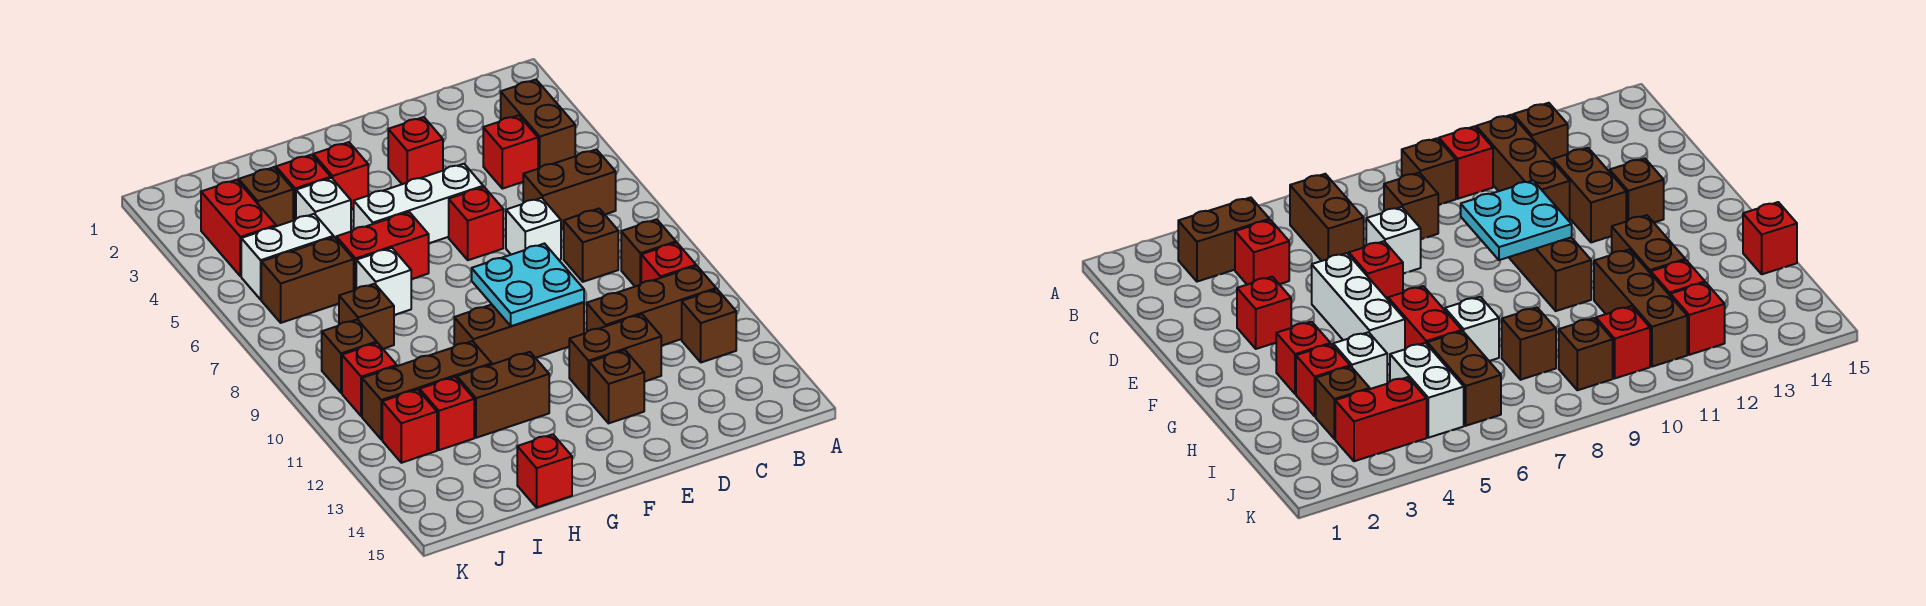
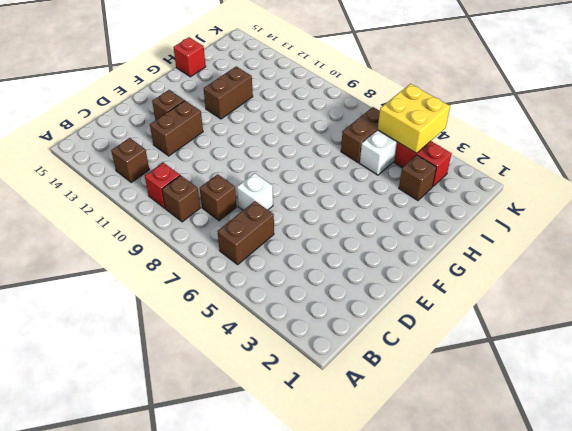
yellow brick J4:K5 level 2 -> none
none -> brown brick B3:B4 level 1
none -> brown brick B11:D11 level 1
none -> red brick C4 level 1
none -> red brick E3 level 1

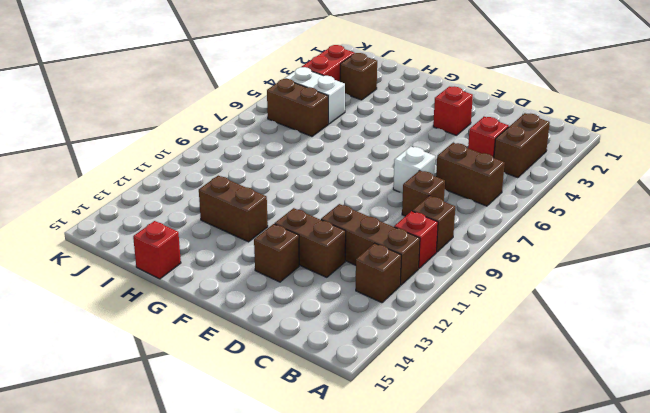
none -> white brick E5:G5 level 1
none -> red brick E6 level 1
none -> brown brick E10:G10 level 1
none -> red brick G3 level 1

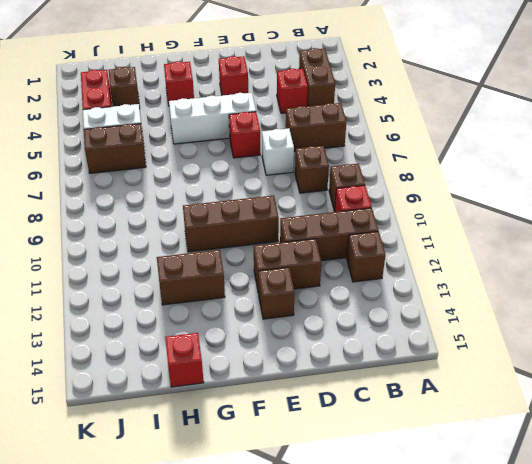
none -> red brick G6:H6 level 1
none -> red brick H3 level 1
none -> white brick H4 level 1
none -> white brick H7 level 1

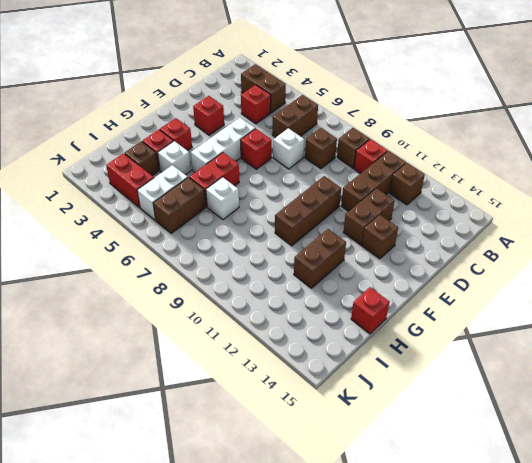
none -> brown brick H11:J11 level 1
none -> brown brick I8 level 1
none -> red brick I12 level 1
none -> brown brick J9 level 1

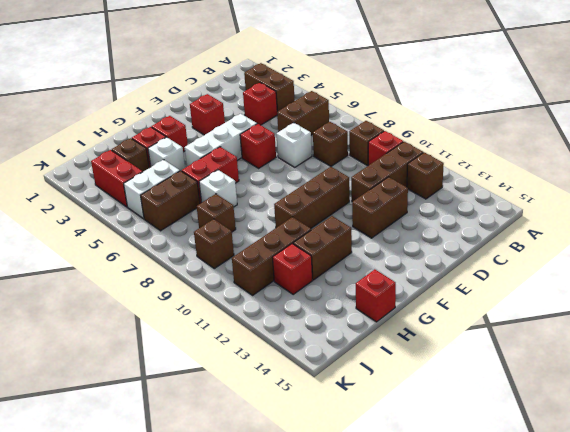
none -> brown brick E13 level 1
none -> red brick J10 level 1
none -> red brick J12 level 1
none -> cyan plate E9:F10 level 2

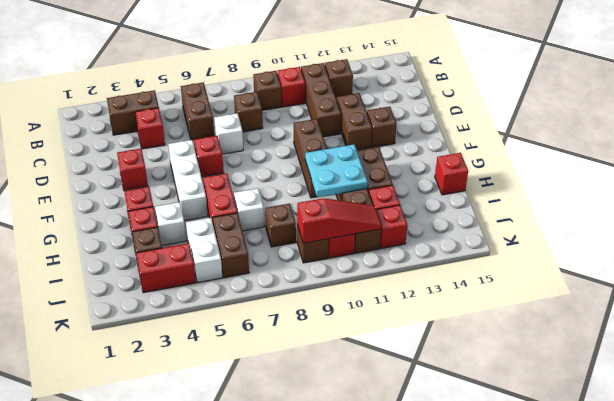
cyan plate G10:H11 level 2 -> cyan plate E9:F10 level 2
red slope J9:J11 level 2 top 9 -> none

